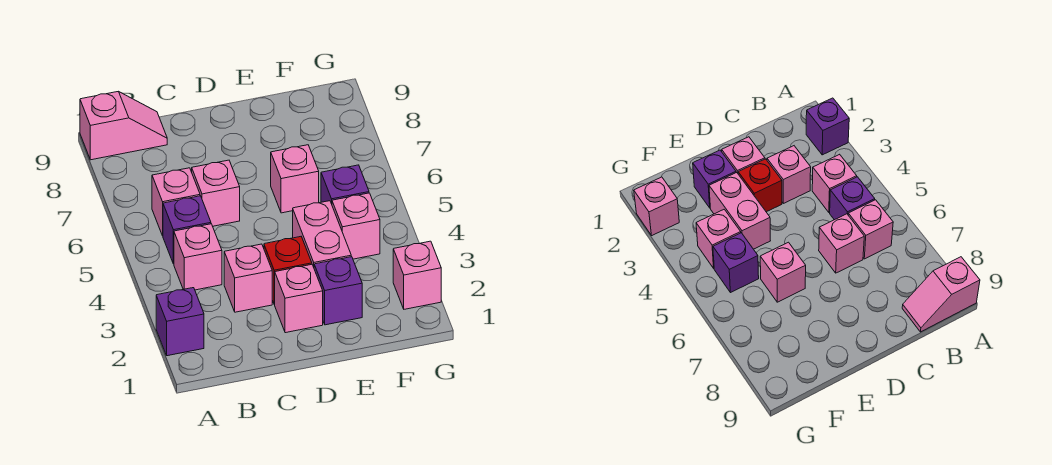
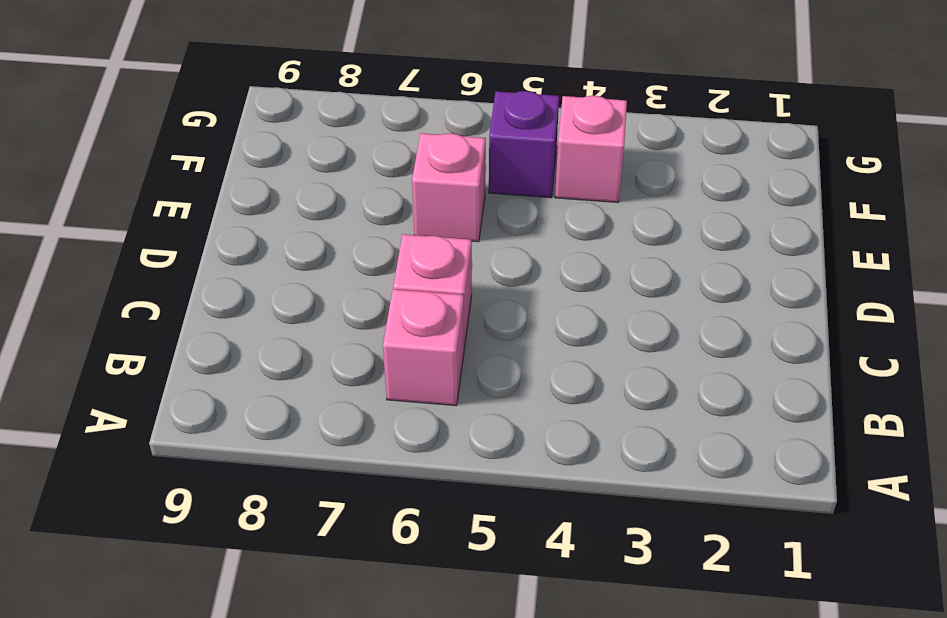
none -> purple brick A2 level 1
none -> pink slope A9:B9 level 1 top A
none -> pink brick B4 level 1

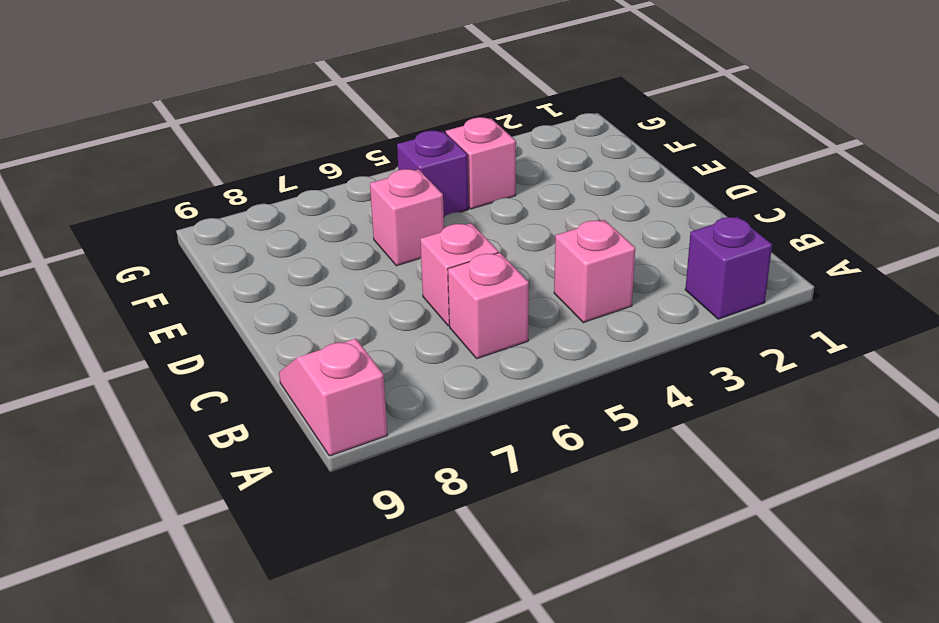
none -> purple brick B5 level 1
none -> pink brick C3 level 1
none -> pink brick D2 level 1

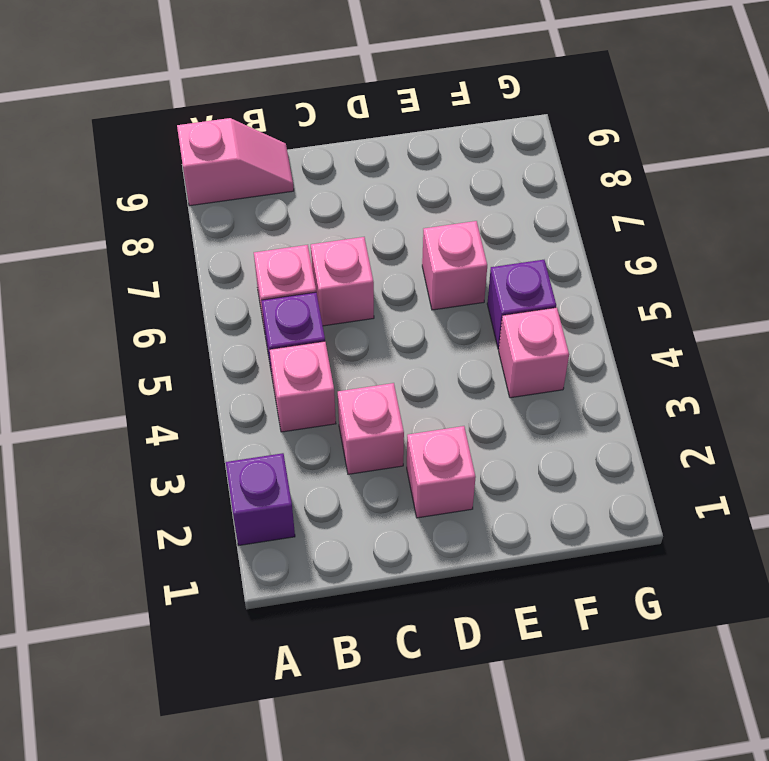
none -> red brick D3 level 1
none -> purple brick E2 level 1
none -> pink brick E3:E4 level 1

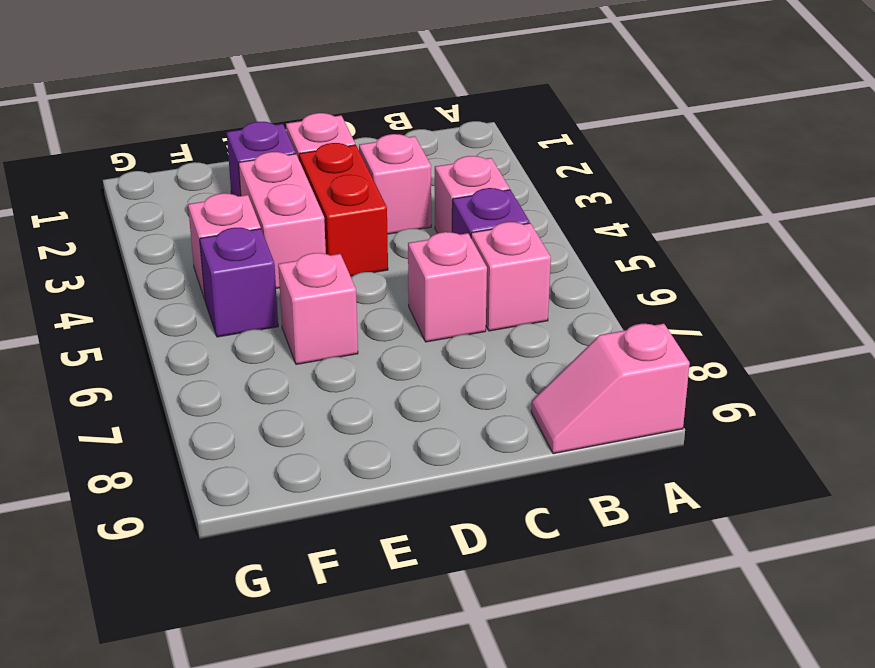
red brick D3:D4 level 1 -> red brick D3 level 1
none -> purple brick A2 level 1
none -> pink brick G2 level 1

